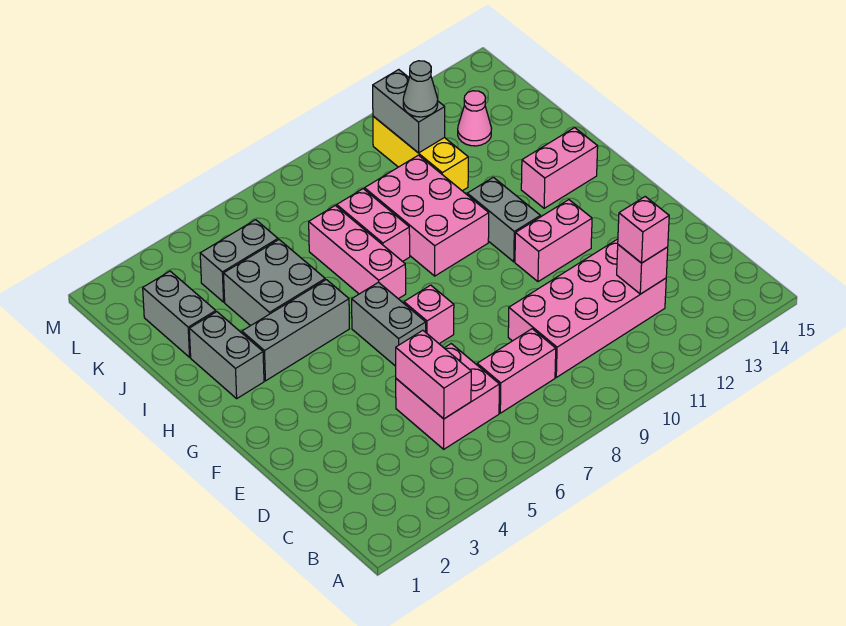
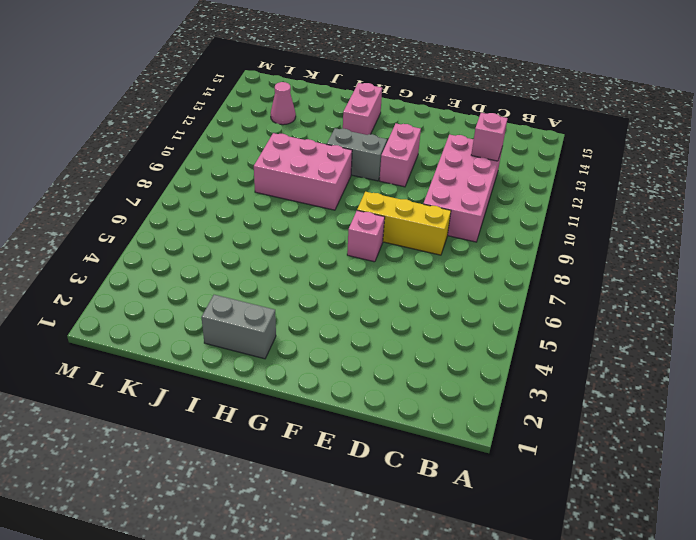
yellow brick D8:F8 level 1 -> yellow brick J11:L11 level 1
none -> pink brick C5:D6 level 1
none -> pink brick C7:C8 level 1
none -> grey brick F6:G6 level 1

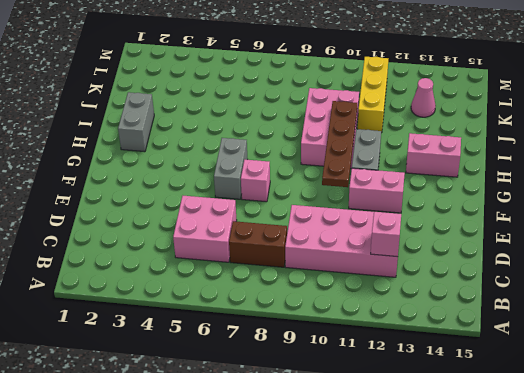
brown brick C7:C8 level 1 -> pink brick C7:C8 level 1
brown plate F10:I10 level 2 -> none
none -> grey brick H3:H5 level 1
none -> pink brick H7:J7 level 1
none -> grey brick I4:J5 level 1

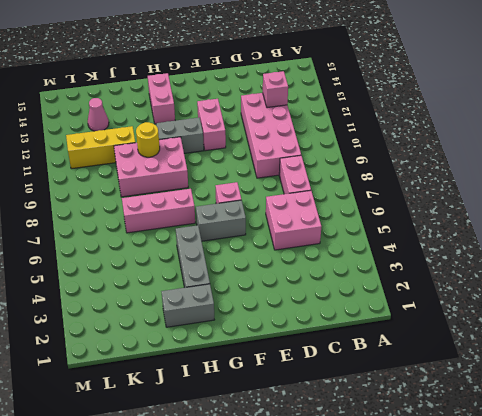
yellow round brick I10 level 2 -> none
none -> grey brick I4:J5 level 1
none -> pink brick I8:J8 level 1
none -> grey brick J2:K2 level 1

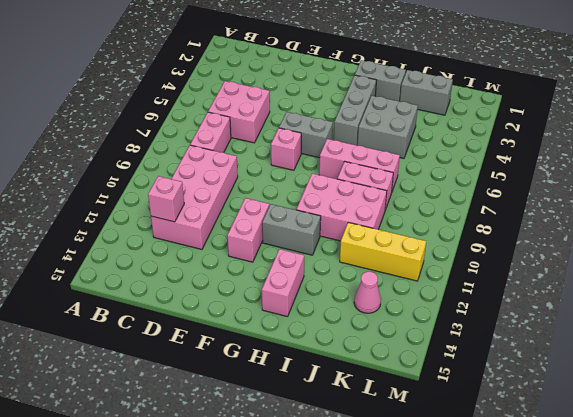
none -> grey brick K4:K5 level 1
none -> pink brick C5:D5 level 2
none -> grey brick K11:L11 level 2

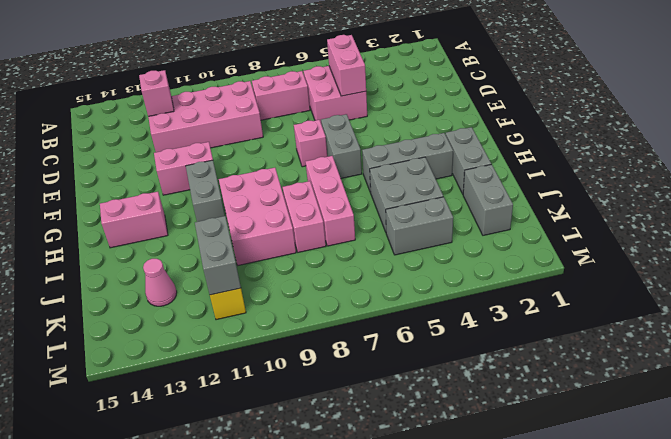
none -> pink brick C12 level 3
none -> grey cone K11 level 3

